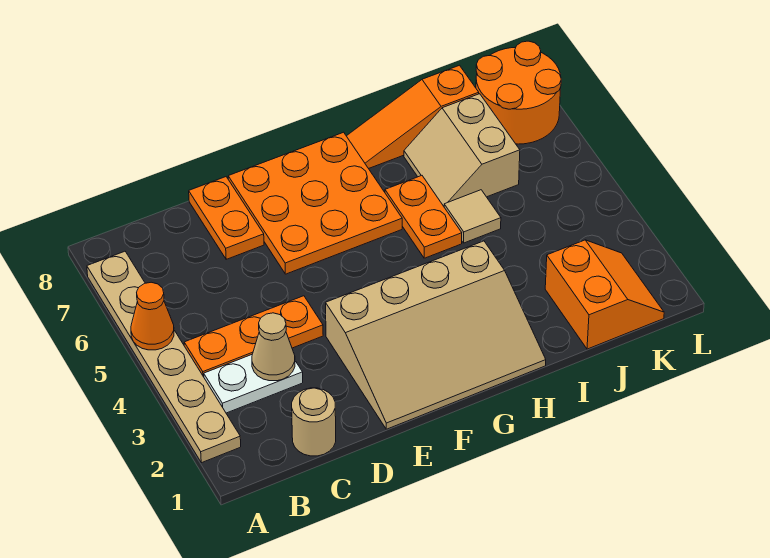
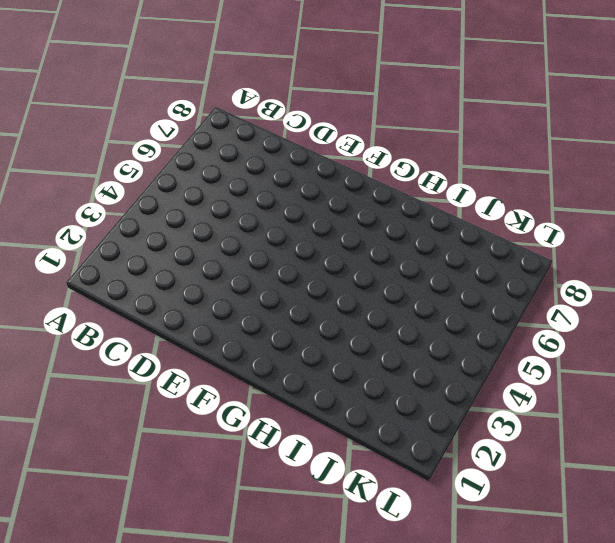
none -> tan plate A2:A7 level 1
none -> white plate B3:C3 level 1
none -> orange plate B4:D4 level 1

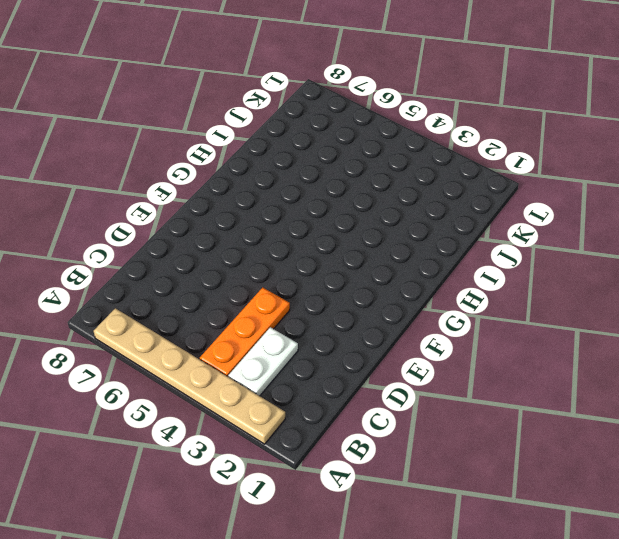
none -> tan round brick C1 level 1
none -> orange plate D7:D8 level 1
none -> tan slope E1:H3 level 1 top 3

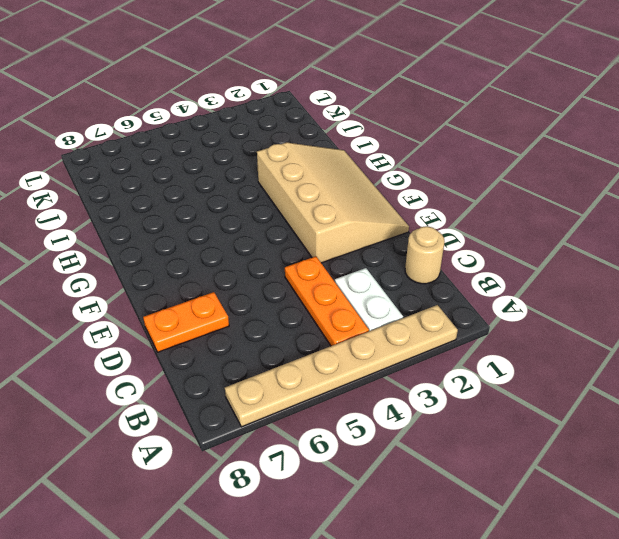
none -> orange plate E6:G8 level 1
none -> orange plate H5:H6 level 1
none -> orange slope H8:J8 level 1 top J

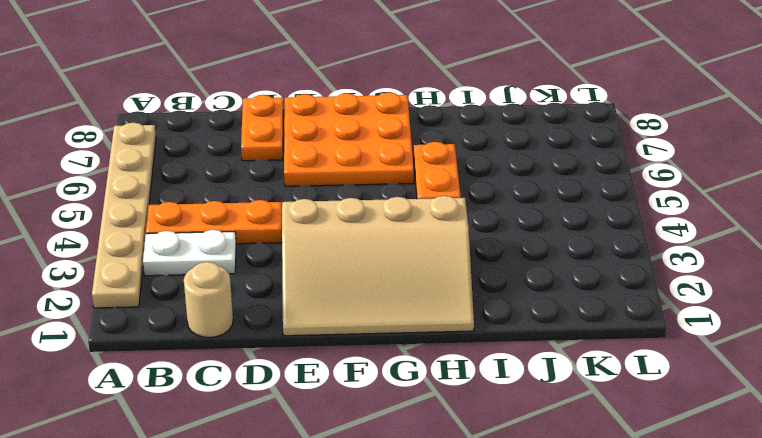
none -> orange slope H8:J8 level 1 top J
none -> tan tile I5 level 1
none -> tan slope I6:J7 level 1 top J

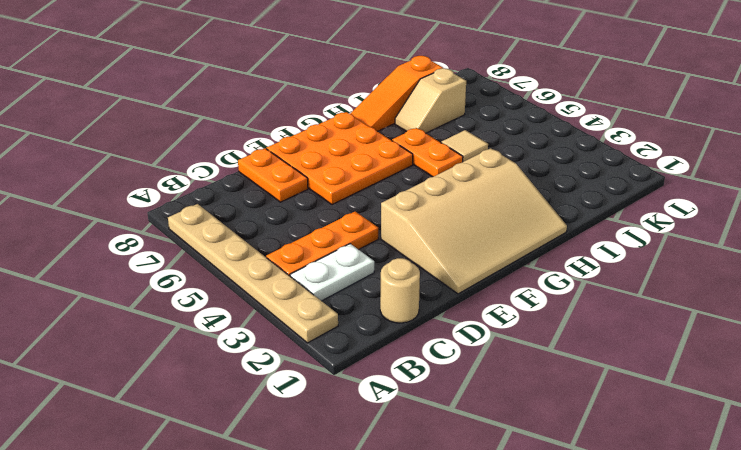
tan slope I7:J7 level 1 top J -> tan slope I6:J7 level 1 top J
none -> orange slope J1:K2 level 1 top J
none -> orange round brick K7:L8 level 1
none -> orange cone A5 level 2

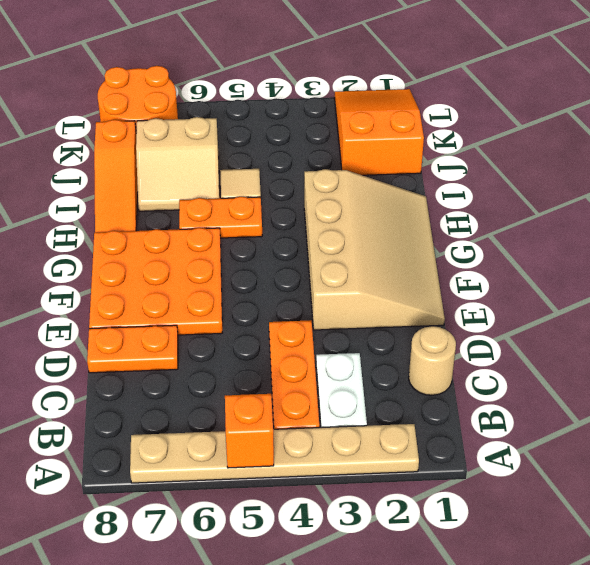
orange brick A5 level 2 -> orange cone A5 level 2
orange slope J1:L2 level 1 top J -> orange slope J1:K2 level 1 top J
none -> tan cone C3 level 2

